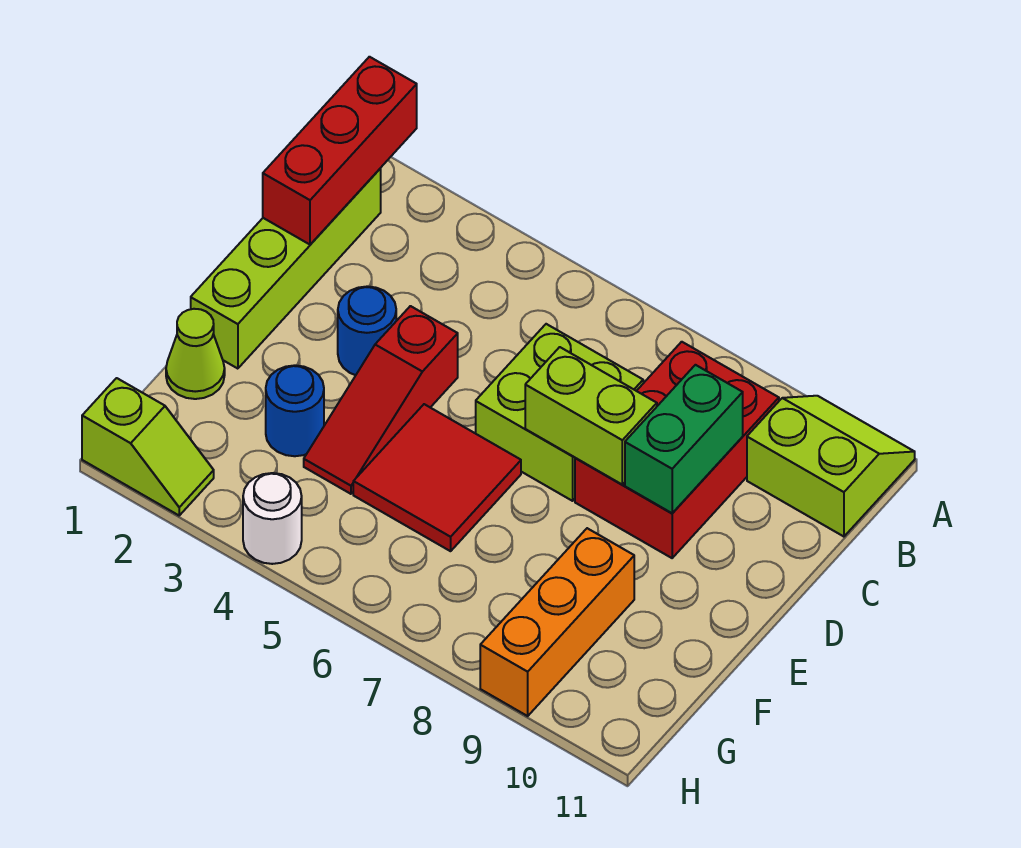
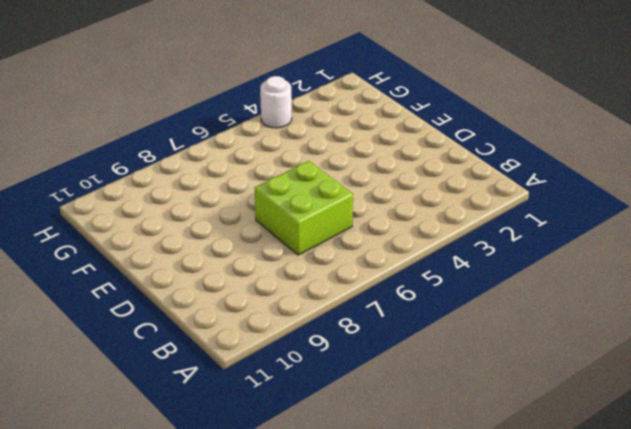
none -> lime slope A10:B11 level 1 top B
none -> lime brick B1:E1 level 1
none -> red brick B8:D9 level 1

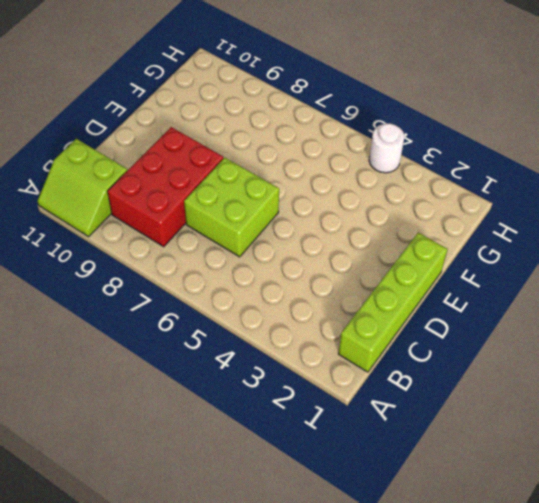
none -> blue round brick D3 level 1
none -> red slope D4:F4 level 1 top D
none -> red tile E5:F6 level 1

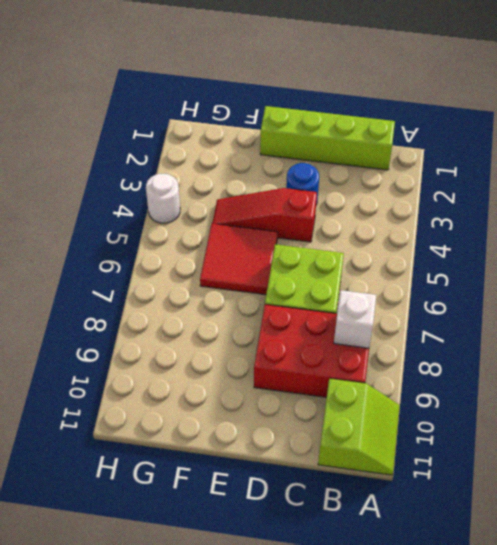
white brick B8 level 2 -> none
none -> lime cone F1 level 1
none -> blue round brick F3 level 1
none -> orange brick F9:H9 level 1

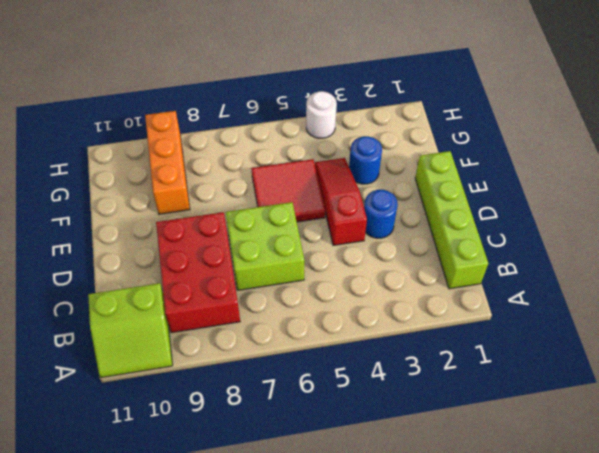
none -> lime cone F1 level 1
none -> lime slope H1:H2 level 1 top 1
none -> red brick A1:C1 level 2

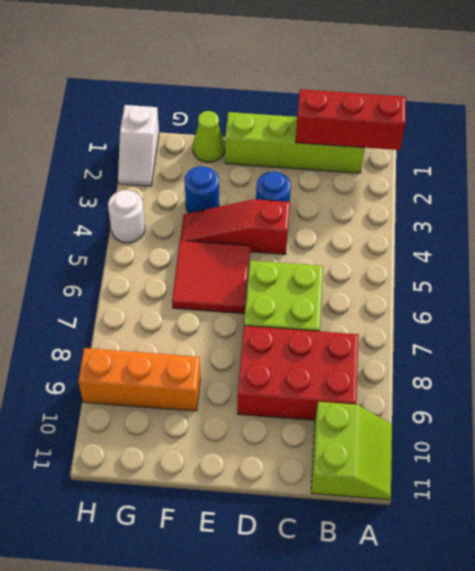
white slope H1:H2 level 1 top 1 -> lime slope H1:H2 level 1 top 1
none -> green brick C9:D9 level 2
none -> lime brick D7:D8 level 2

